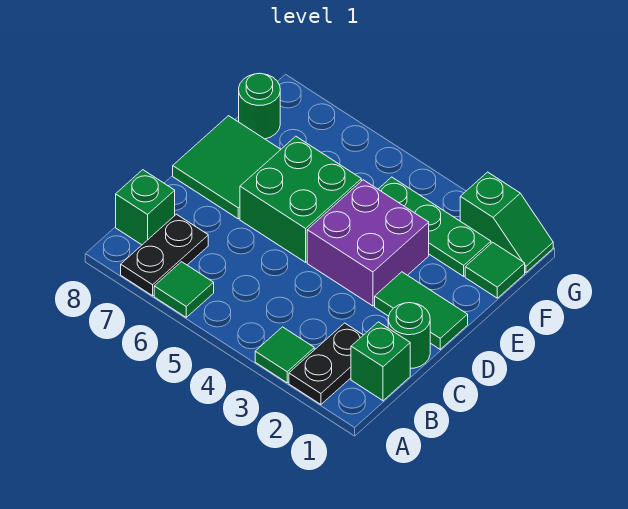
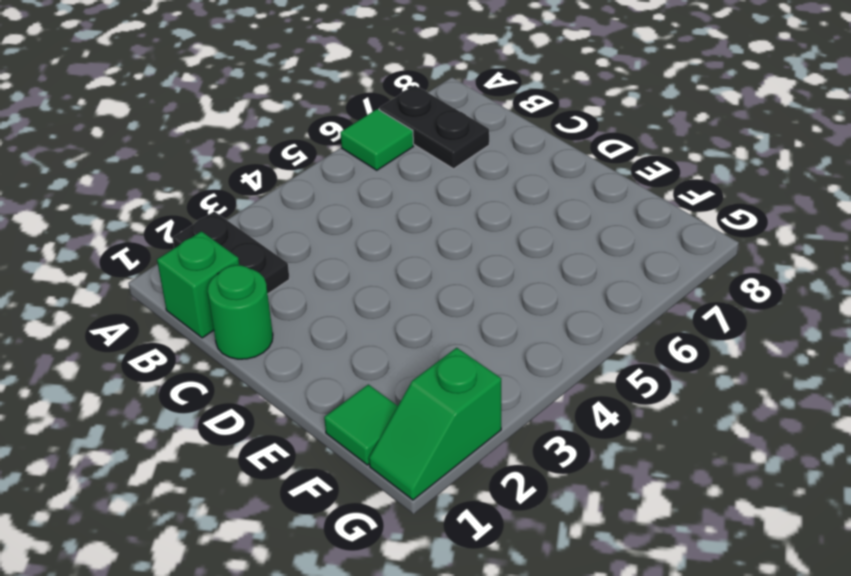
none -> green tile A3 level 1
none -> green brick B8 level 1
none -> green tile D1:D2 level 1

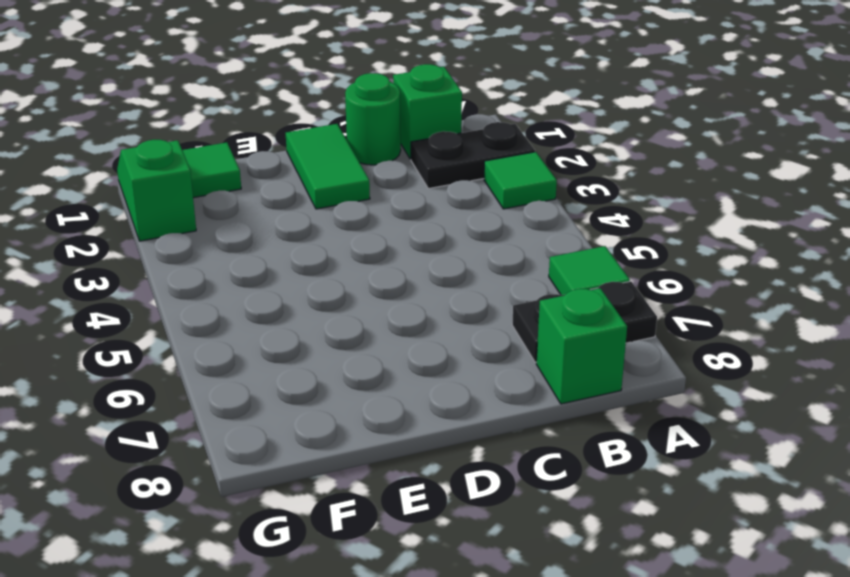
none -> purple brick D3:E4 level 1
none -> green brick D5:E6 level 1
none -> green tile D7:E8 level 1

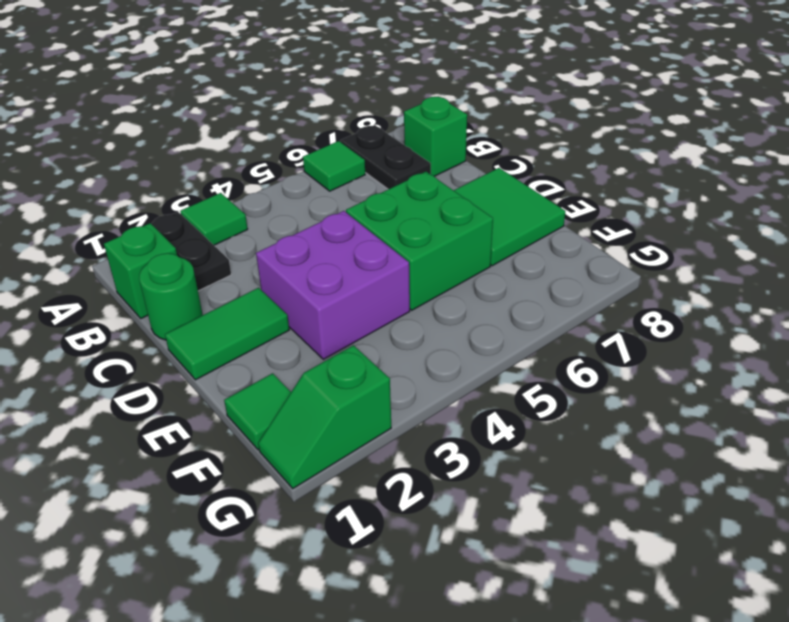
none -> green plate F2:F4 level 1
none -> green round brick F8 level 1

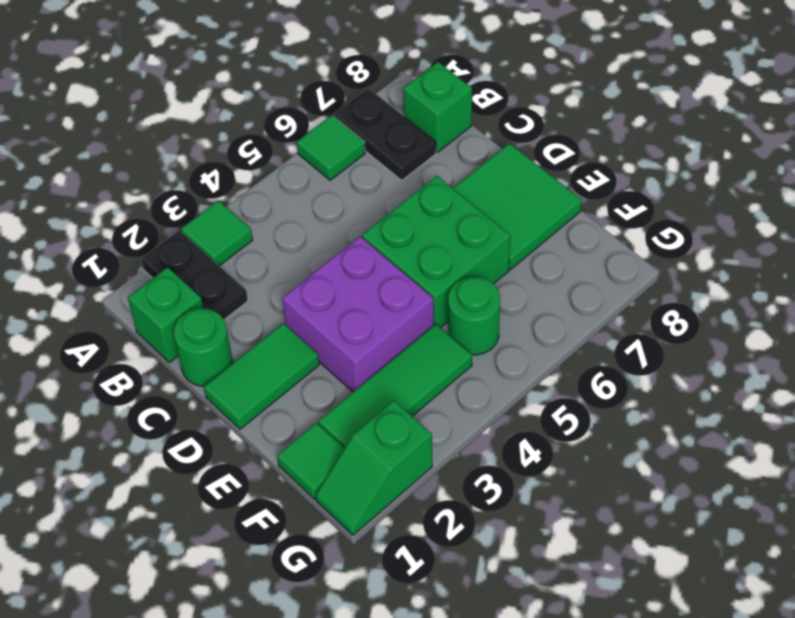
green tile F2:F4 level 1 -> green plate F2:F4 level 1
green round brick F5 level 1 -> green round brick F8 level 1

